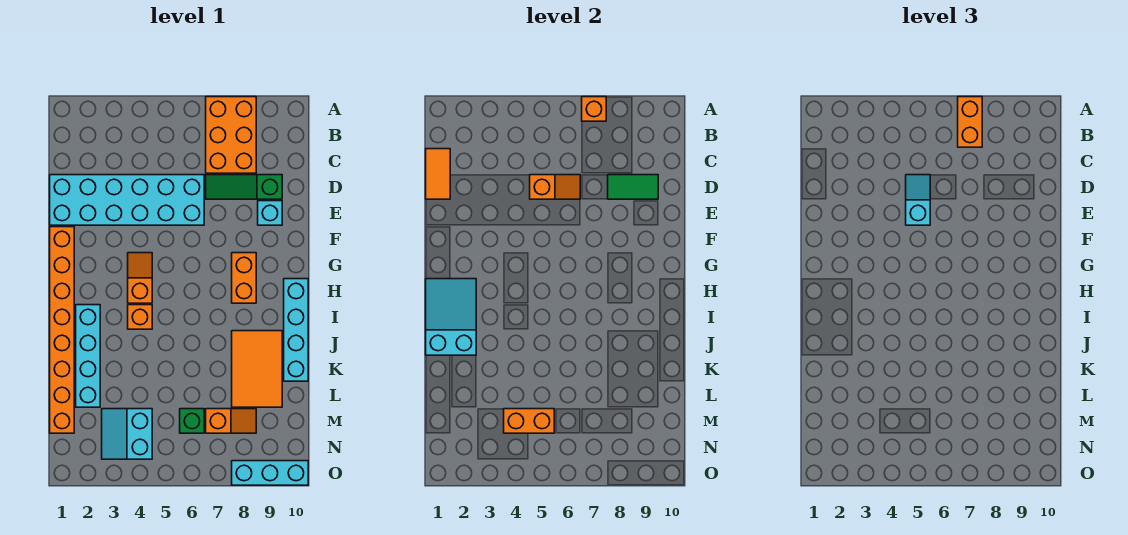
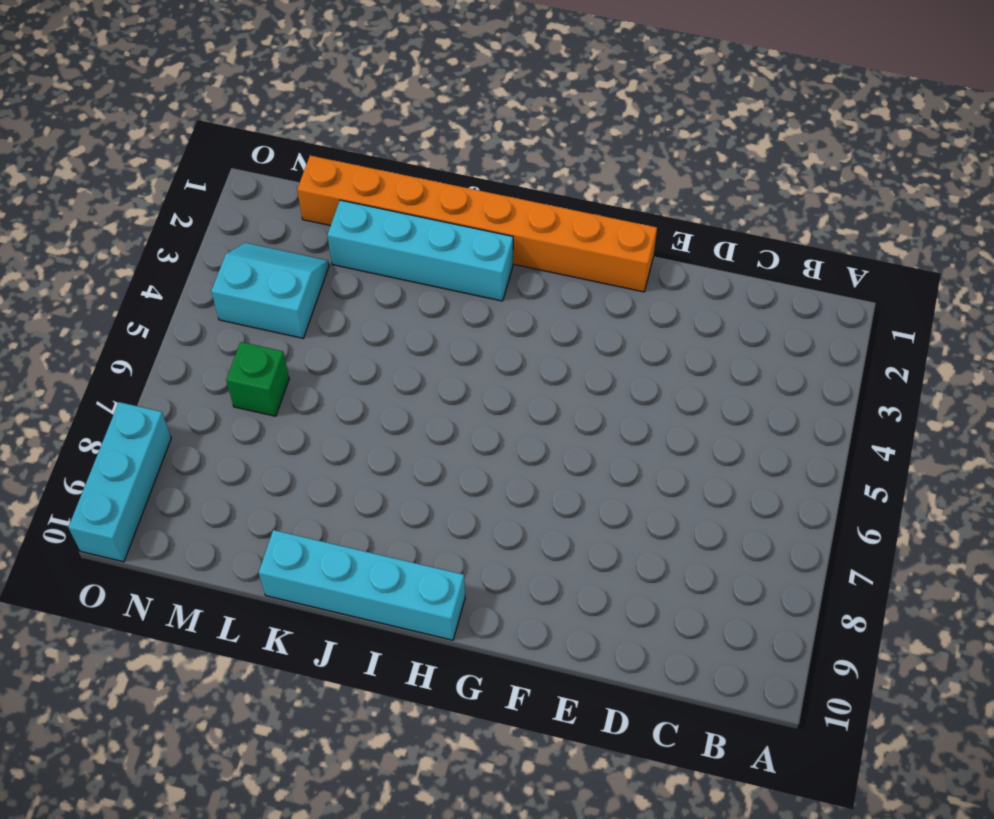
none -> orange brick A7:C8 level 1
none -> cyan brick D1:E6 level 1
none -> green slope D7:D9 level 1 top 9

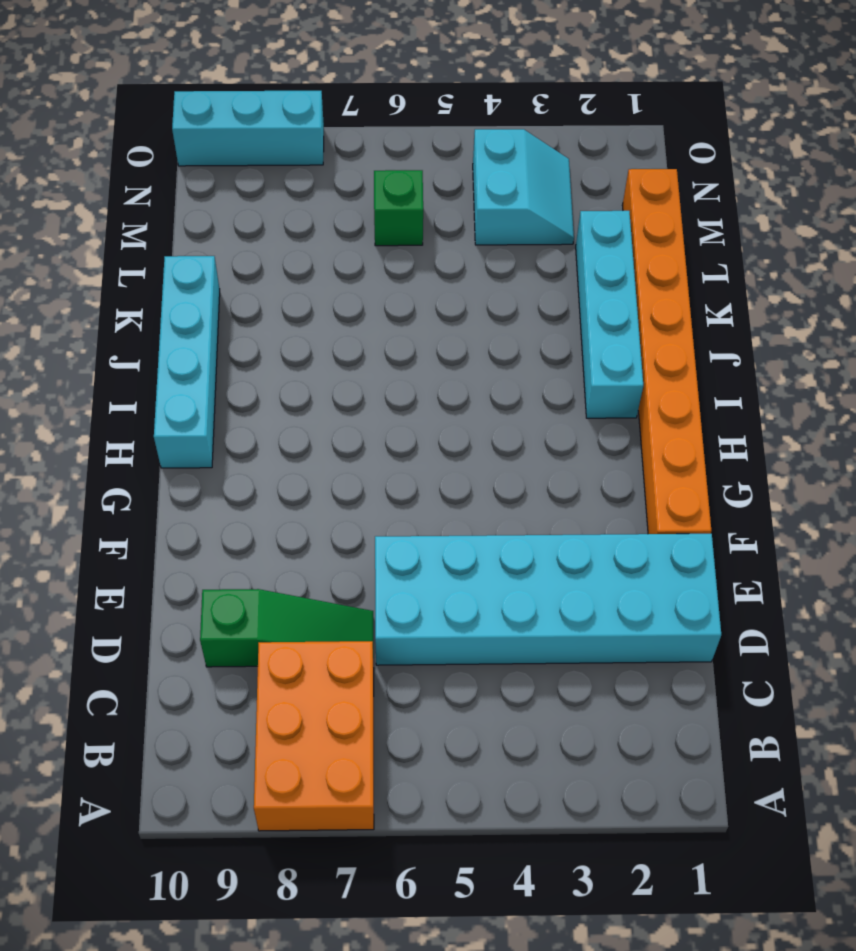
none -> cyan brick E9 level 1
none -> orange slope G4:H4 level 1 top H
none -> orange brick G8:H8 level 1

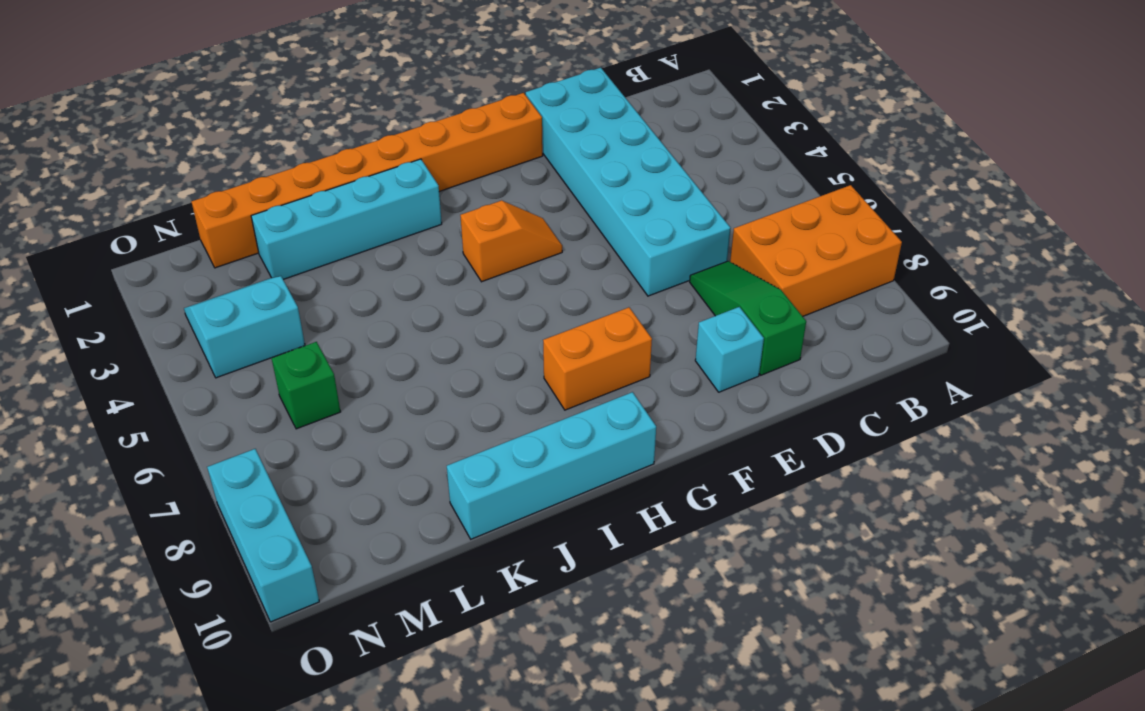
none -> orange brick I4 level 1
none -> orange tile J8:L9 level 1
none -> orange slope M7:M8 level 1 top 7

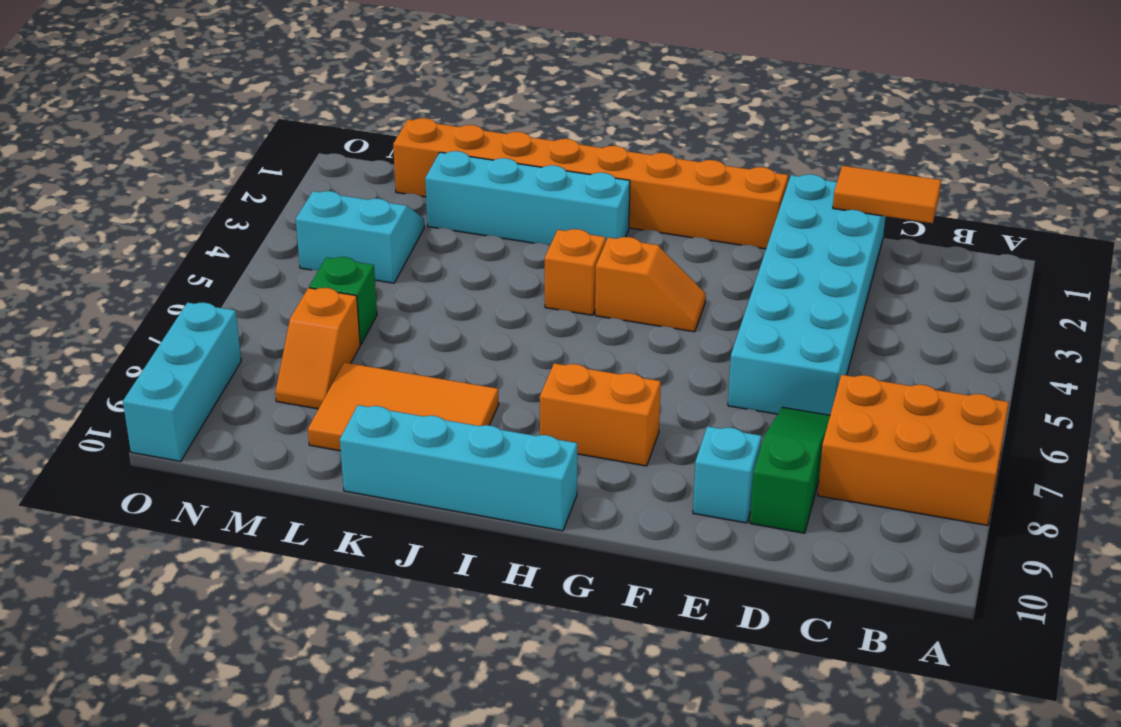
none -> orange brick A7 level 2
none -> orange slope D5:D6 level 2 top 5
none -> green tile D8:D9 level 2

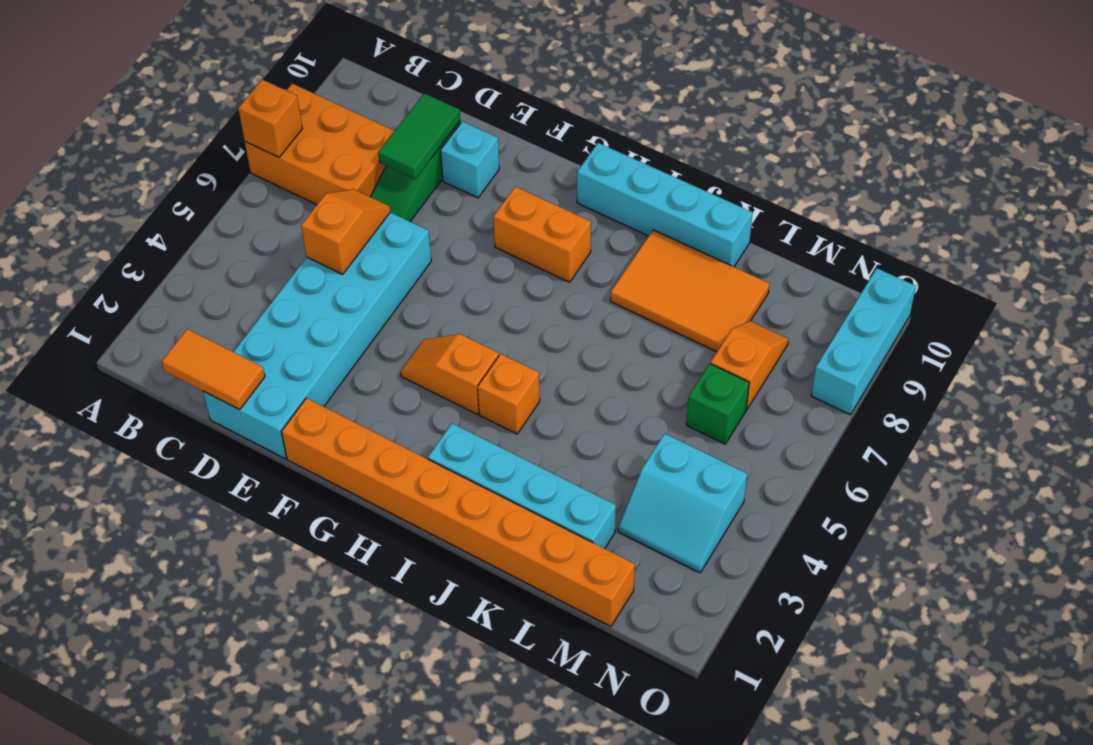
none -> cyan slope H1:J2 level 2 top J
none -> orange brick M4:M5 level 2
none -> orange brick A7:B7 level 3

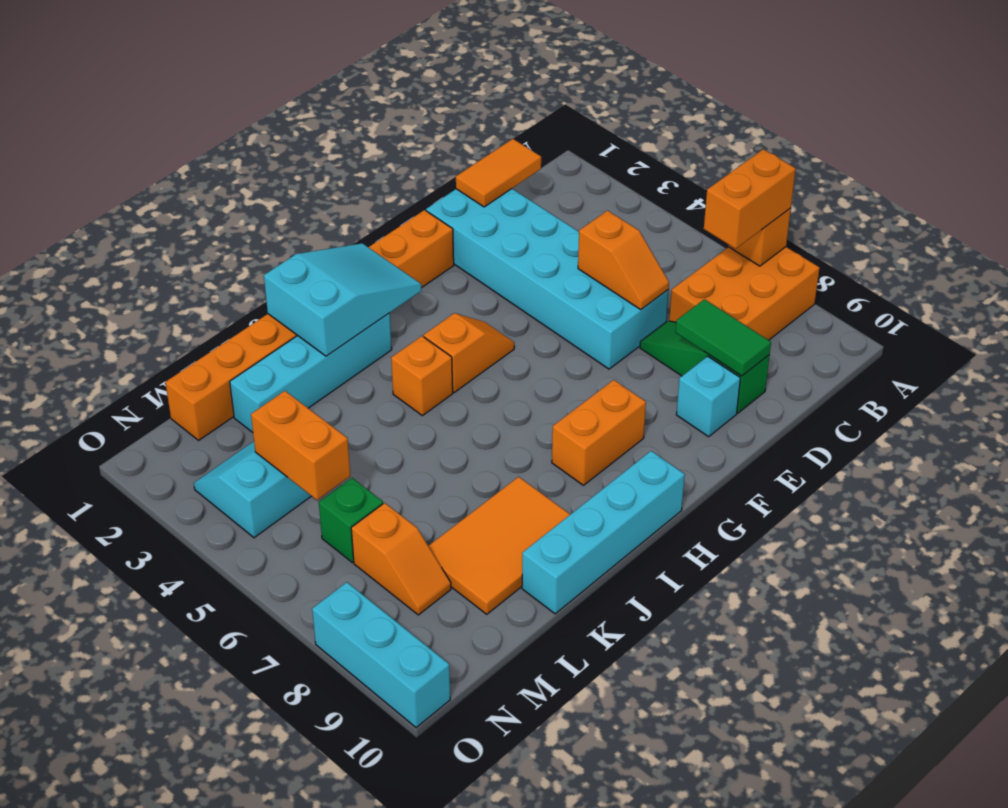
none -> cyan slope D5:E5 level 3 top E

